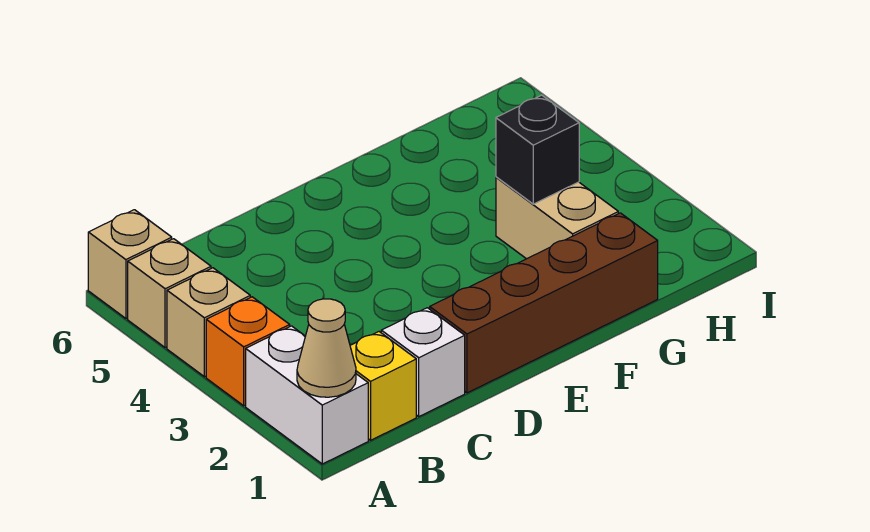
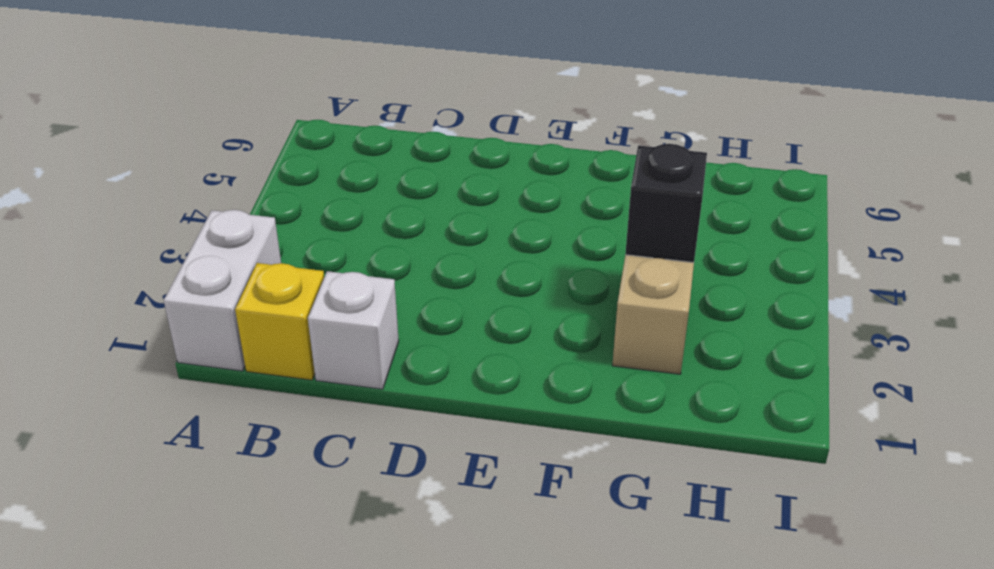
none -> orange brick A3 level 1
none -> tan brick A4 level 1

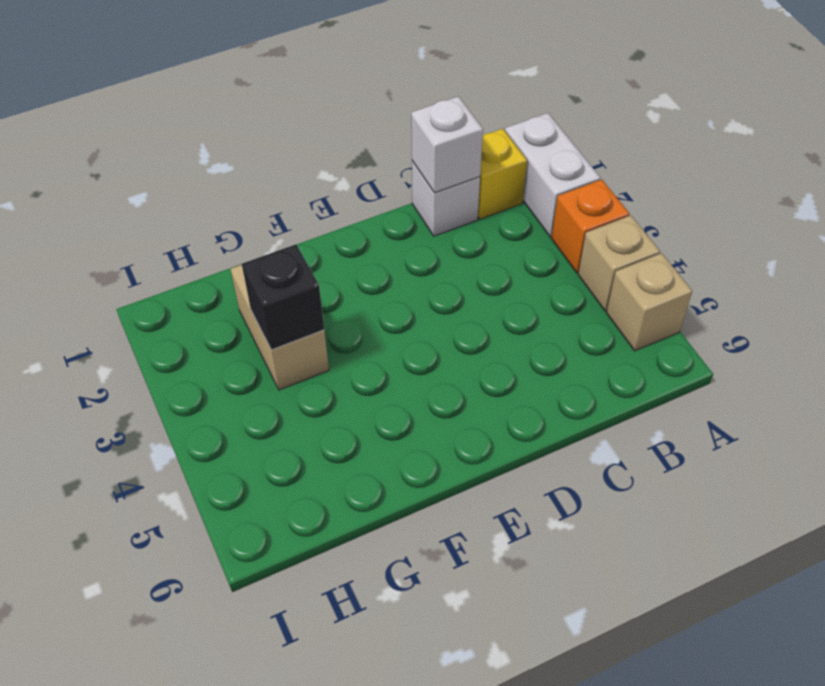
white brick C1 level 2 -> none
none -> tan brick A6 level 1
none -> brown brick D1:G1 level 1

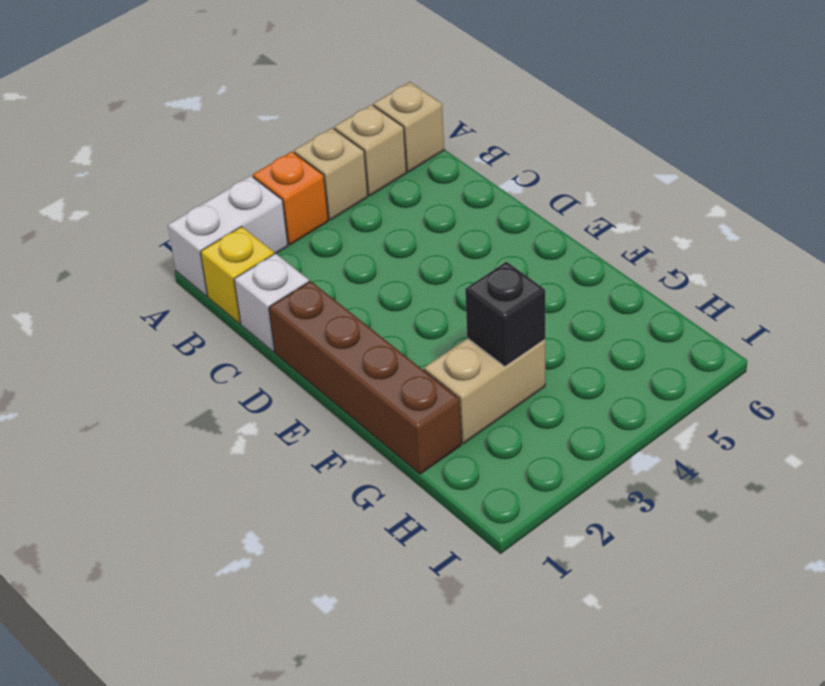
none -> tan cone A1 level 2

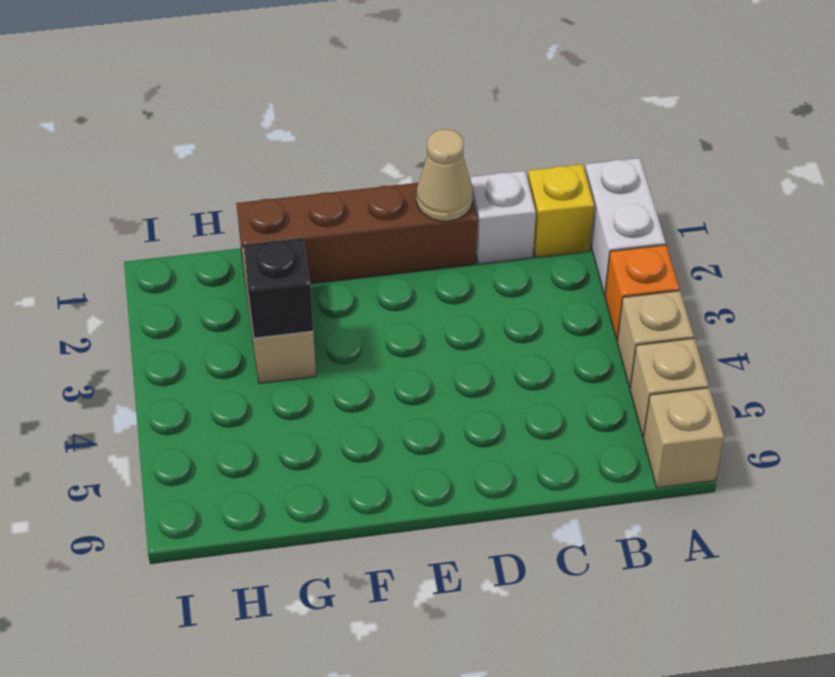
tan cone D1 level 2 -> tan cone A1 level 2

